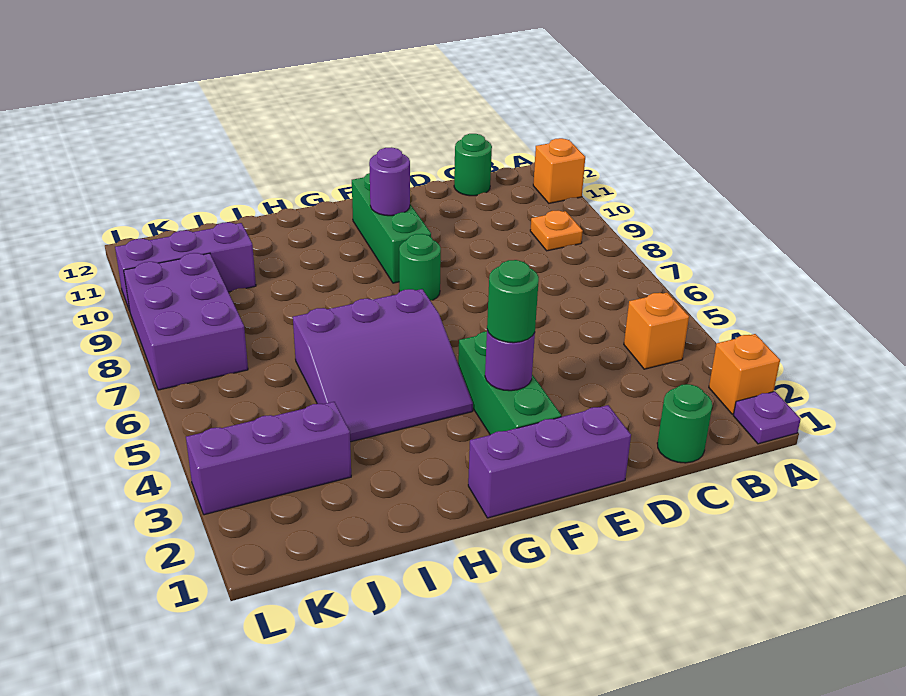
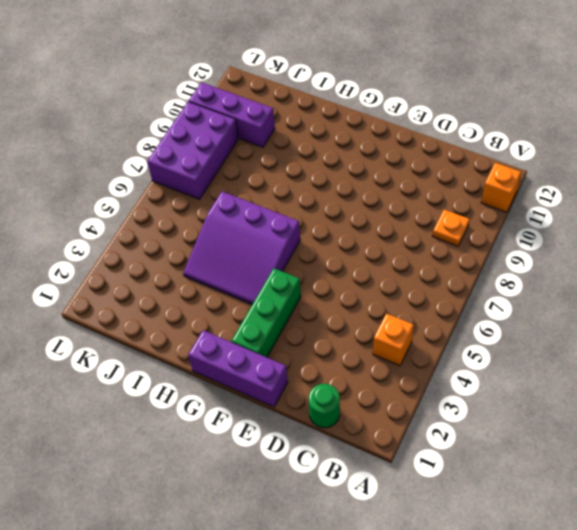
none -> purple plate A1 level 1
none -> orange brick A2 level 1
none -> green round brick C12 level 1

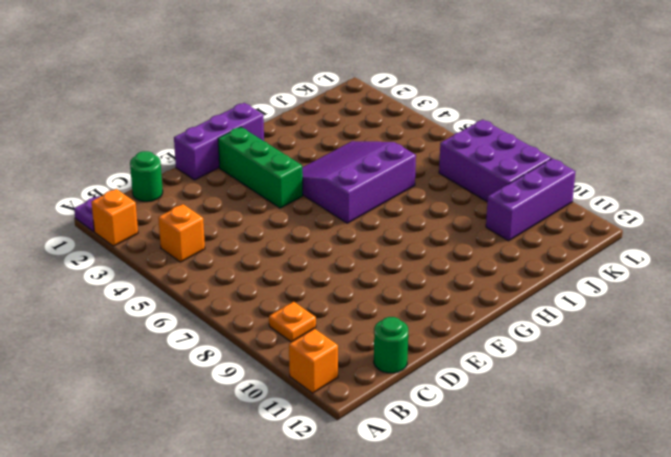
none -> green round brick F8 level 1
none -> green brick F9:F11 level 1
none -> purple brick J3:L3 level 1

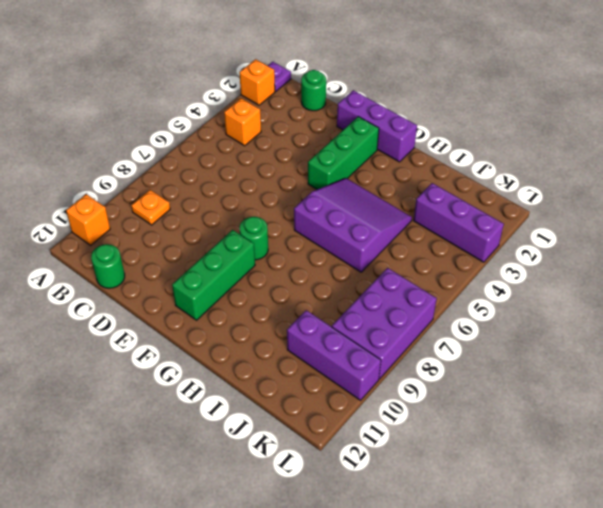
none -> purple round brick F3 level 2
none -> purple round brick F10 level 2
none -> green round brick F3 level 3

